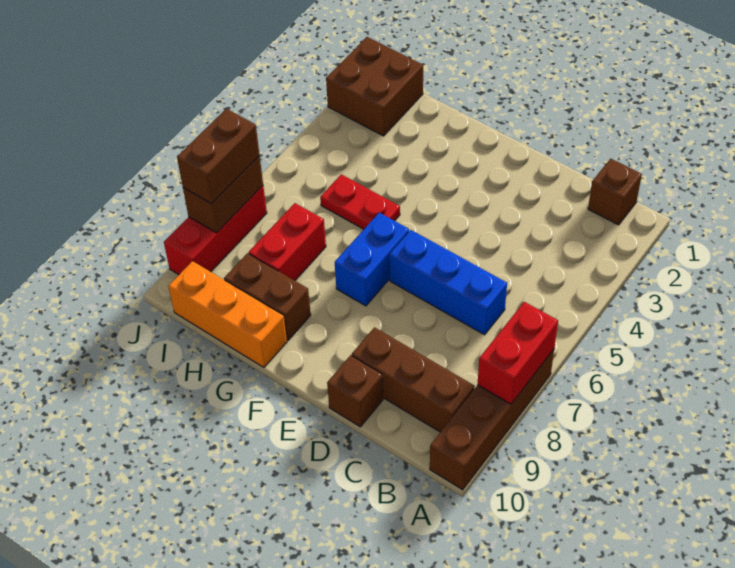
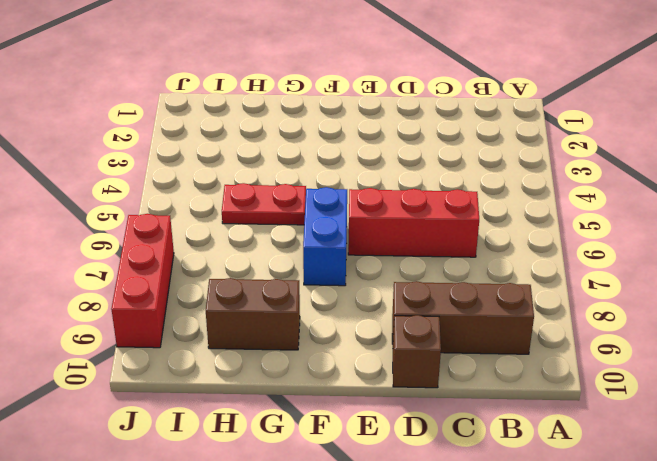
red brick C6:E6 level 1 -> blue brick C6:E6 level 1
none -> brown brick A7:A10 level 1
none -> brown brick B1 level 1
none -> orange brick G10:I10 level 1

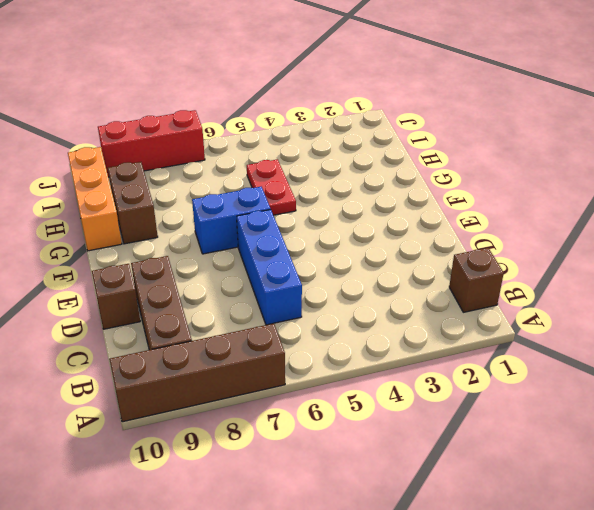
none -> red brick H7:H8 level 1
none -> brown brick I1:J2 level 1
none -> red brick A7:A8 level 2

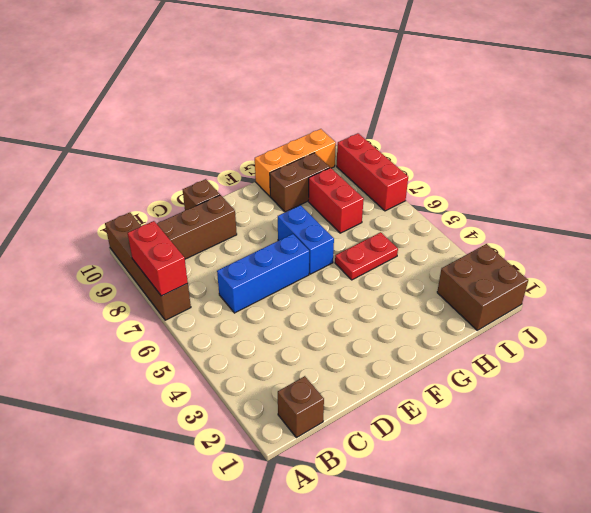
none -> brown brick J7:J8 level 2
none -> brown brick J7:J8 level 3

